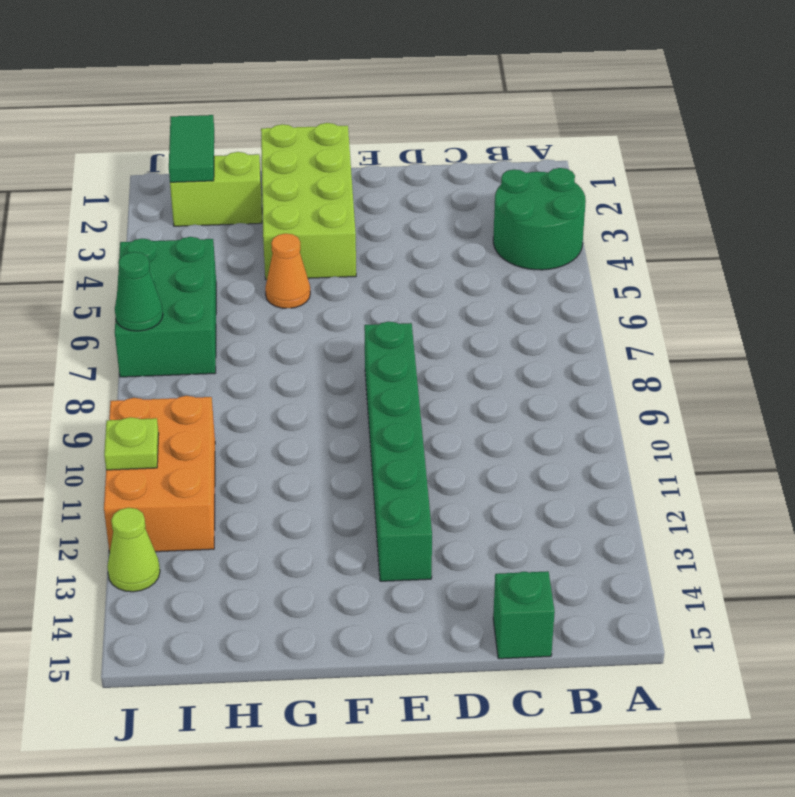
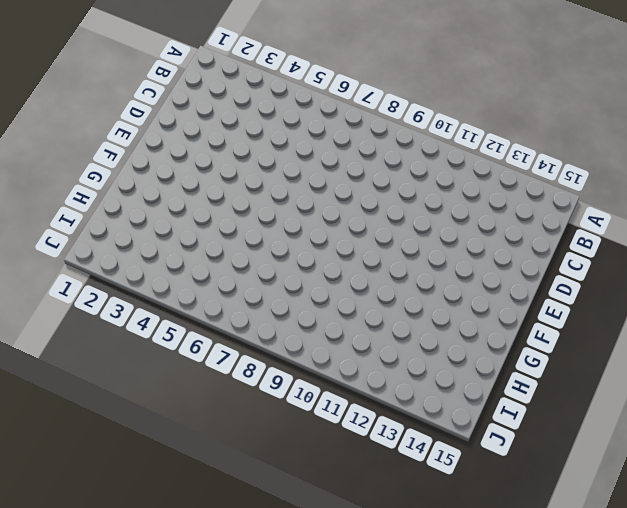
none -> green round brick A3:B4 level 1
none -> green brick C15 level 1
none -> green brick E8:E13 level 1

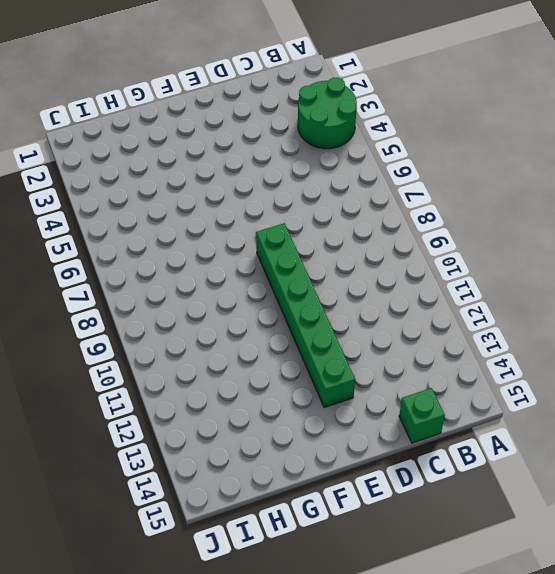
none -> lime brick F1:G4 level 1
none -> orange cone G5 level 1
none -> lime brick H2:I2 level 1

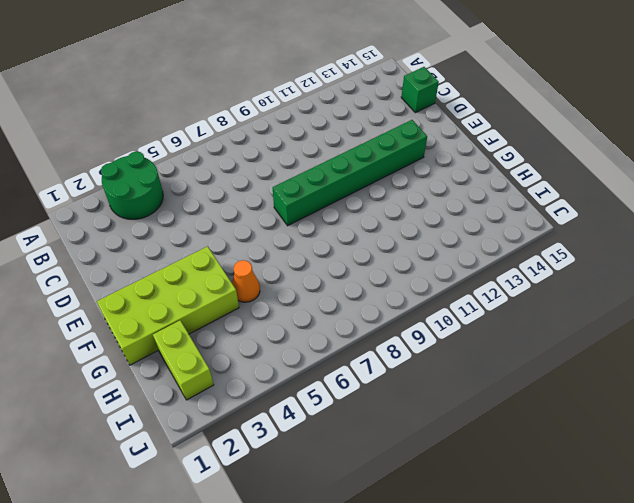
none -> green brick I5:J7 level 1
none -> orange brick I10:J12 level 1
none -> lime cone J13 level 1

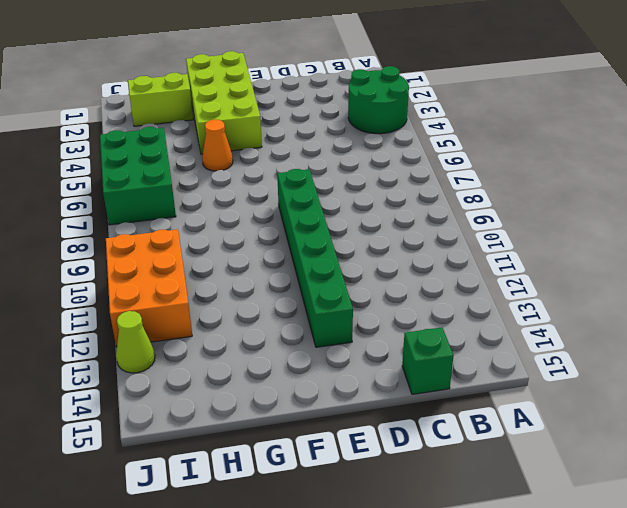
none -> green tile I1:I2 level 2
none -> green cone J7 level 2
none -> lime plate J11 level 2

